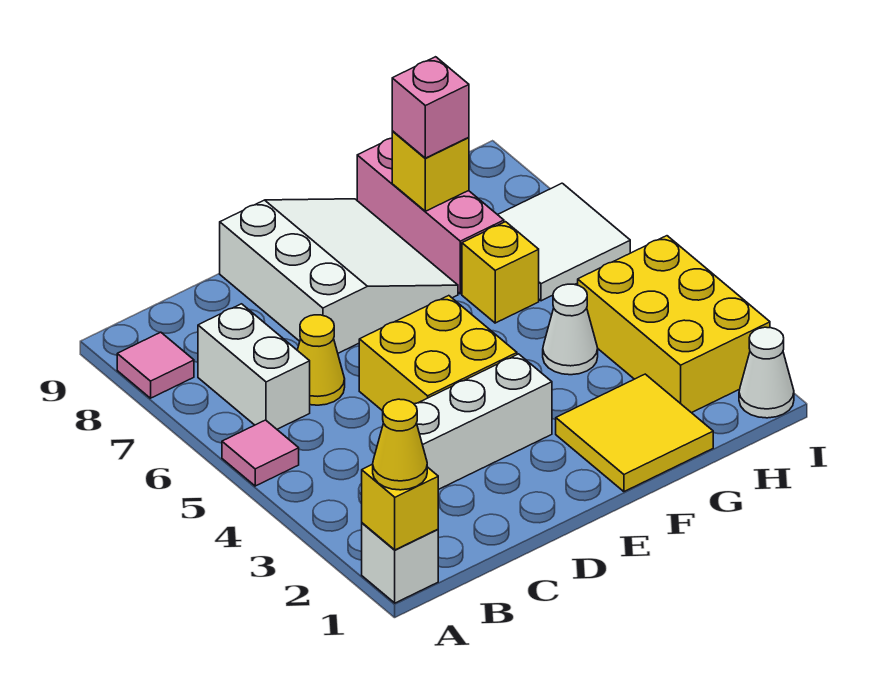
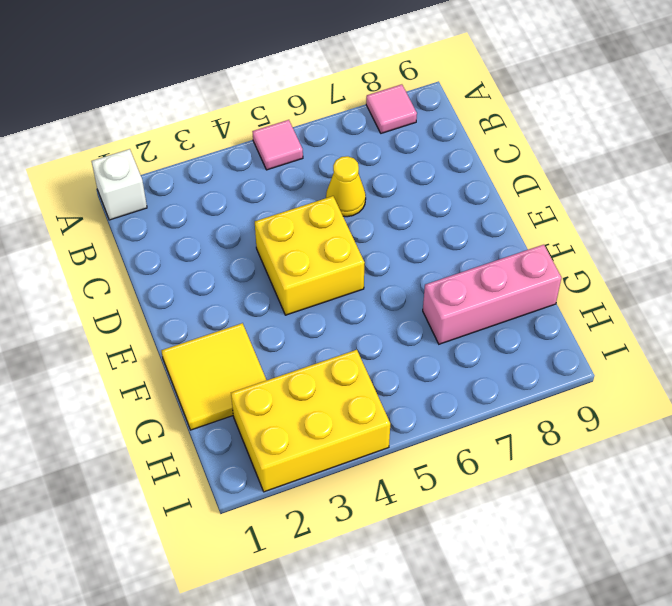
none -> white brick B6:B7 level 1
none -> white brick C3:E3 level 1
none -> white slope D7:F9 level 1 top D

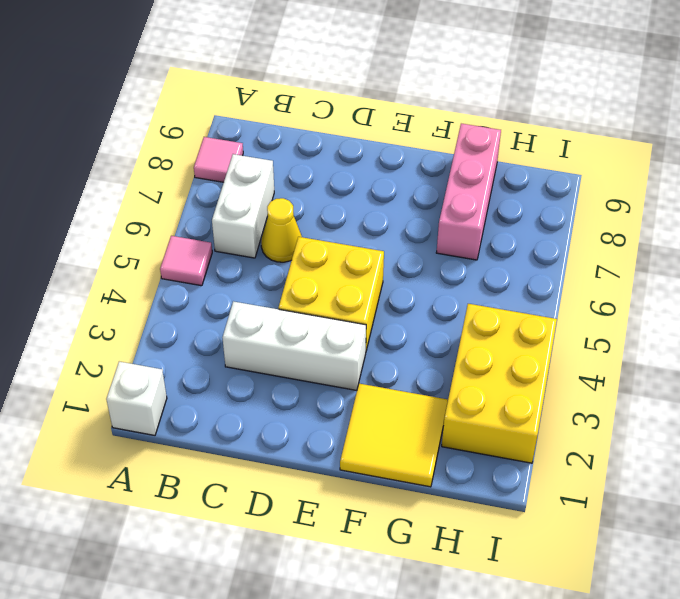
none -> white slope D7:F9 level 1 top D
none -> white cone G4 level 1
none -> yellow brick G6 level 1

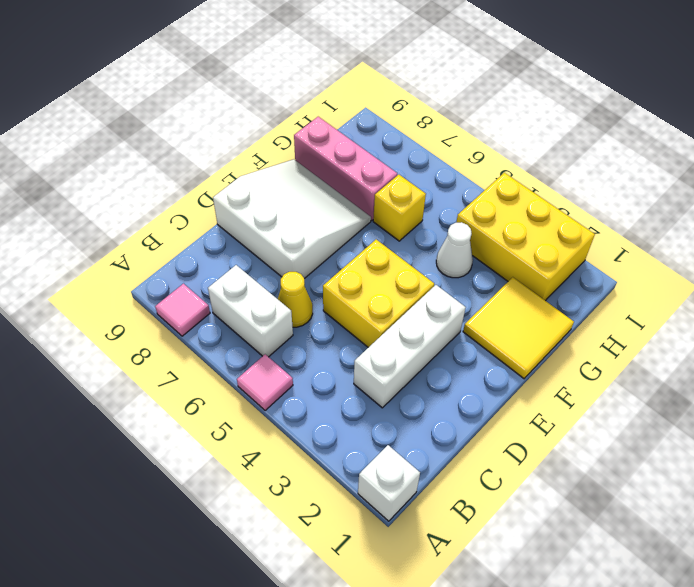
none -> white tile H6:I7 level 1
none -> white cone I1 level 1
none -> yellow brick A1 level 2

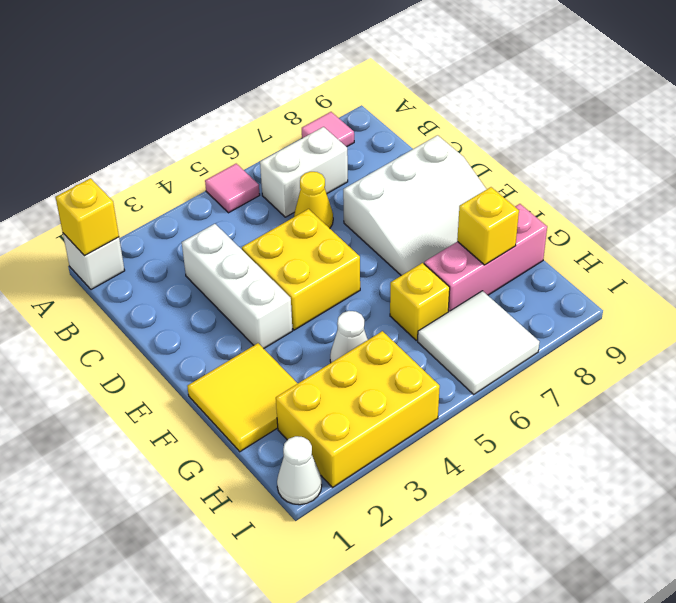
none -> yellow cone A1 level 3
none -> pink brick G8 level 3

